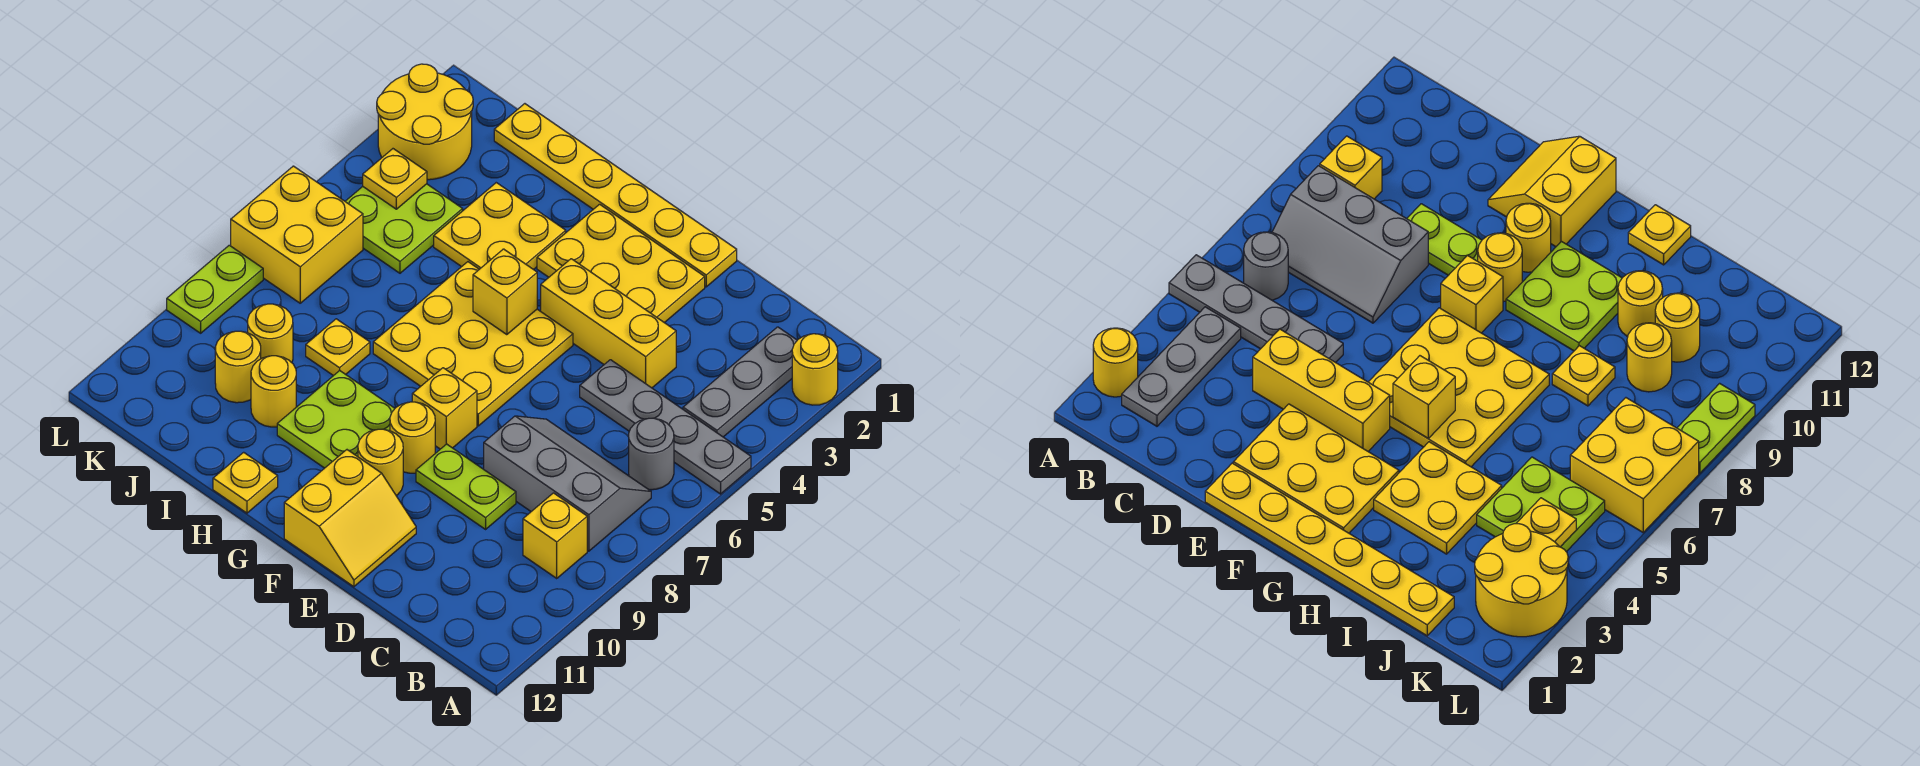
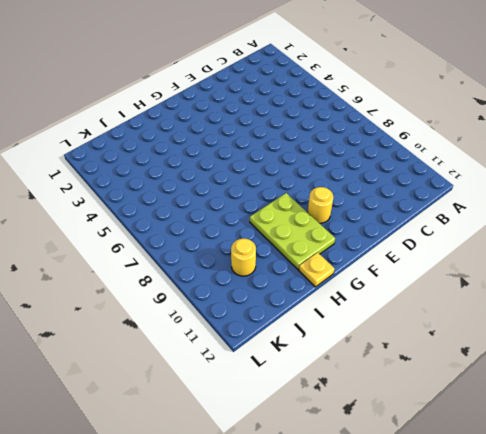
lime plate G9:H11 level 1 -> lime plate G9:H10 level 1
none -> yellow round brick A2 level 1
none -> grey plate A5:D5 level 1
none -> grey plate B2:B4 level 1

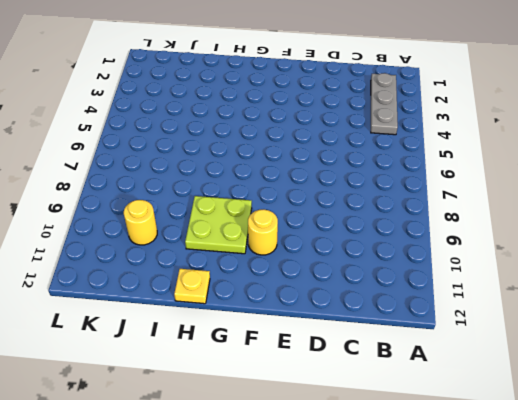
none -> yellow round brick A2 level 1
none -> grey plate A5:D5 level 1
none -> grey round brick B6 level 1

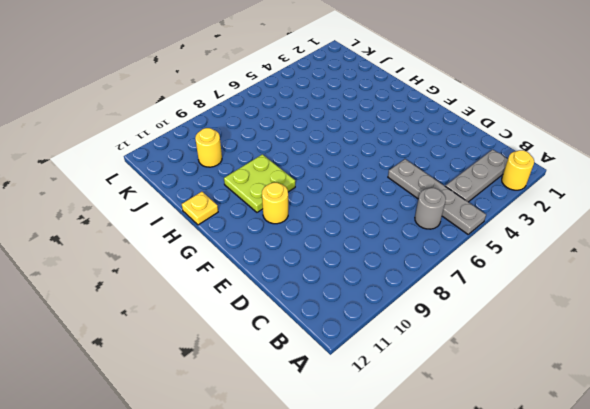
none -> grey slope B7:D8 level 1 top 8
none -> yellow brick B9 level 1
none -> yellow brick D4:F4 level 1

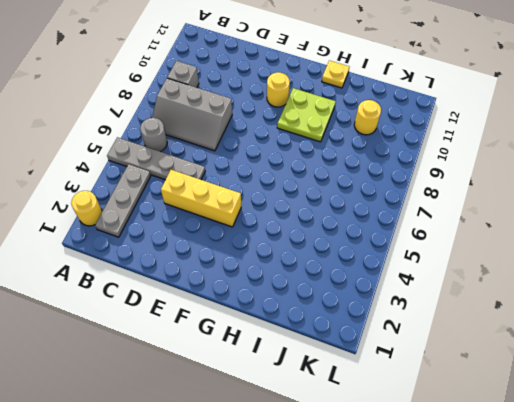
grey brick B9 level 1 -> yellow brick B9 level 1
none -> lime plate D9:E9 level 1
none -> yellow plate E1:J1 level 1
none -> yellow plate E2:G3 level 1

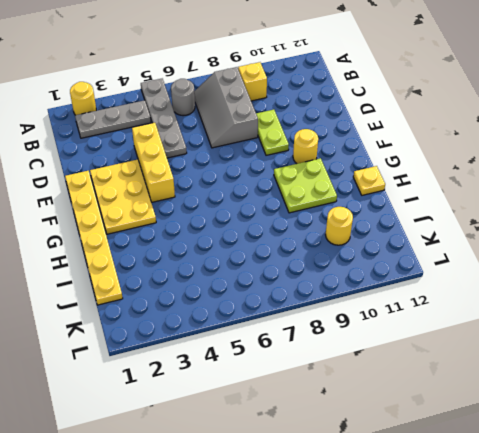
none -> yellow slope E11:F12 level 1 top F
none -> yellow plate F5:H7 level 1
none -> yellow brick F8 level 1

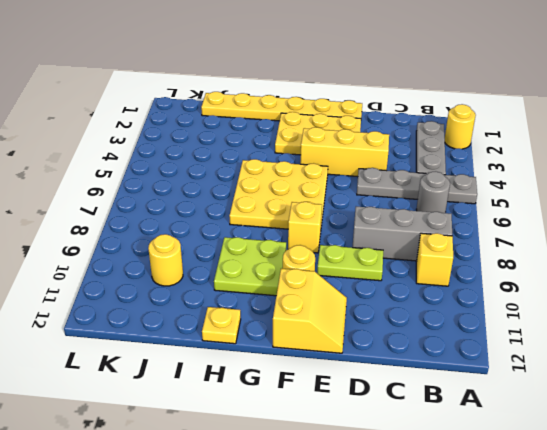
none -> yellow round brick F9 level 1
none -> yellow plate H3:I4 level 1
none -> yellow plate I8 level 1

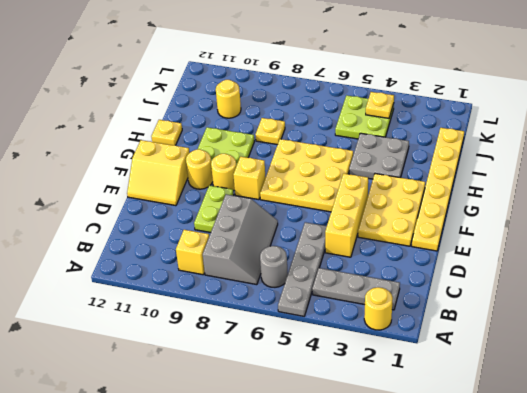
grey plate H3:I4 level 1 -> yellow plate H3:I4 level 1
none -> yellow round brick I10 level 1
none -> yellow round brick J9 level 1
none -> yellow round brick K2:L3 level 1

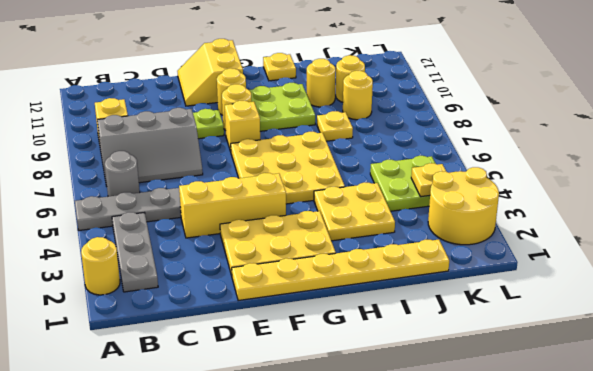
none -> yellow brick K6:L7 level 1
none -> lime plate L8:L9 level 1
none -> yellow brick G5 level 2

